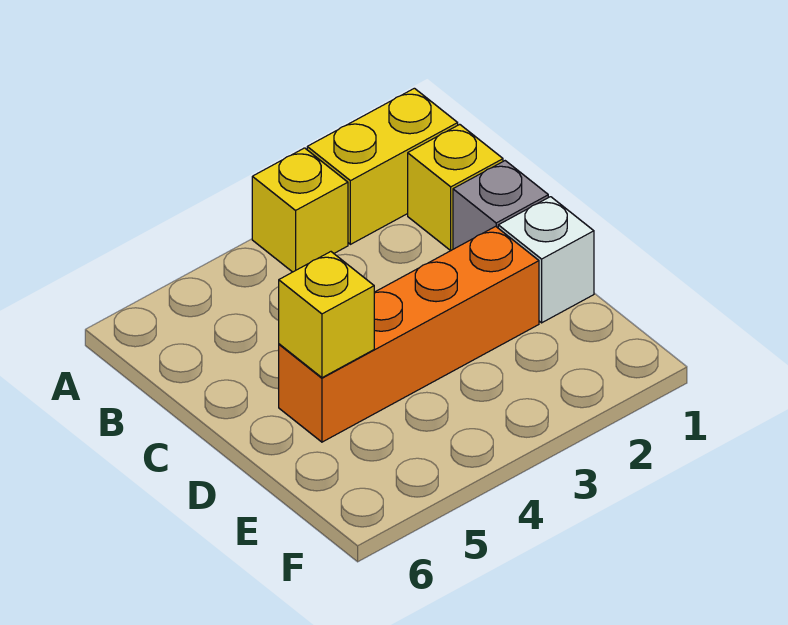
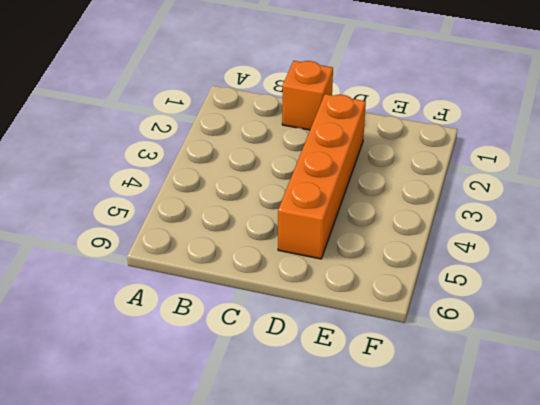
orange brick C1 level 1 -> grey brick C1 level 1
none -> yellow brick A1:A2 level 1
none -> yellow brick A3 level 1

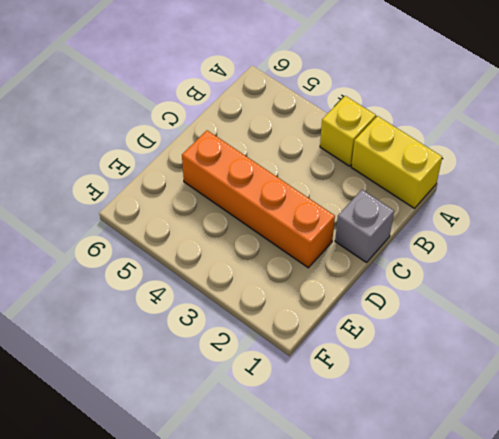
none -> yellow brick B1 level 1
none -> white brick D1 level 1

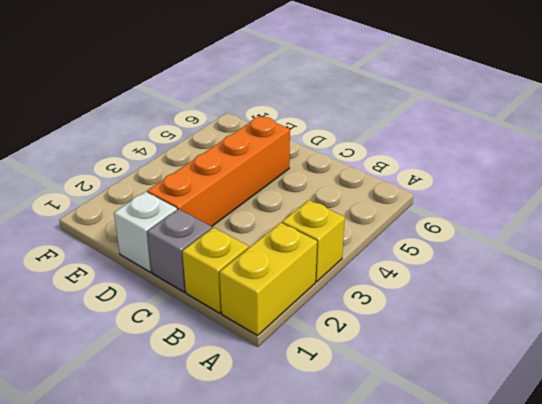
none -> yellow brick D5 level 2

